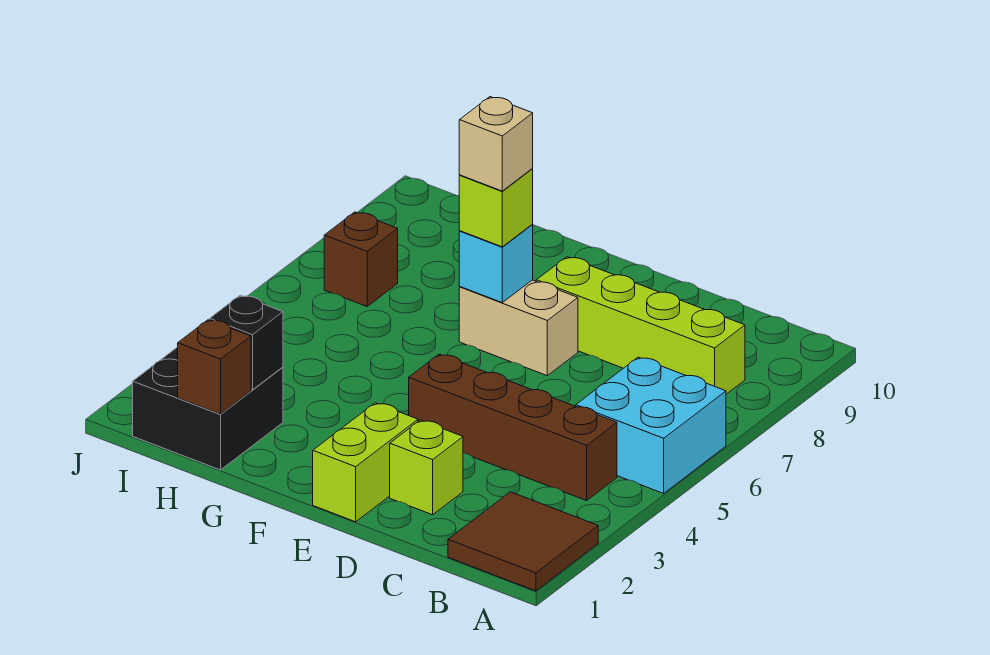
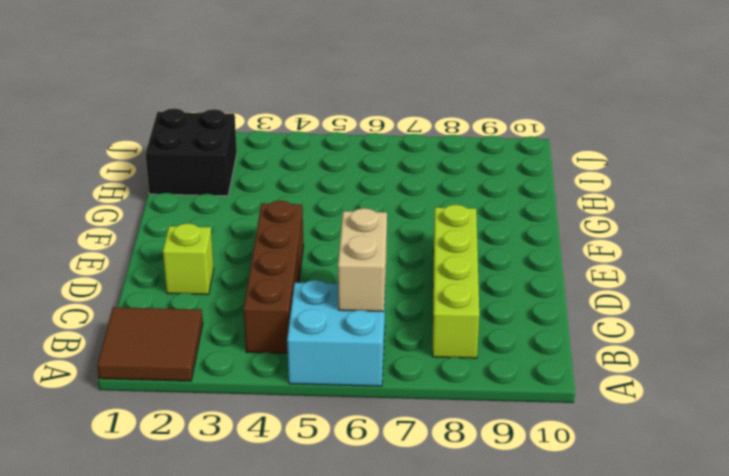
tan brick B6:C6 level 2 -> tan brick E7:F7 level 1
none -> lime brick E1:E2 level 1
none -> brown brick I7 level 1
none -> cyan brick F7 level 2

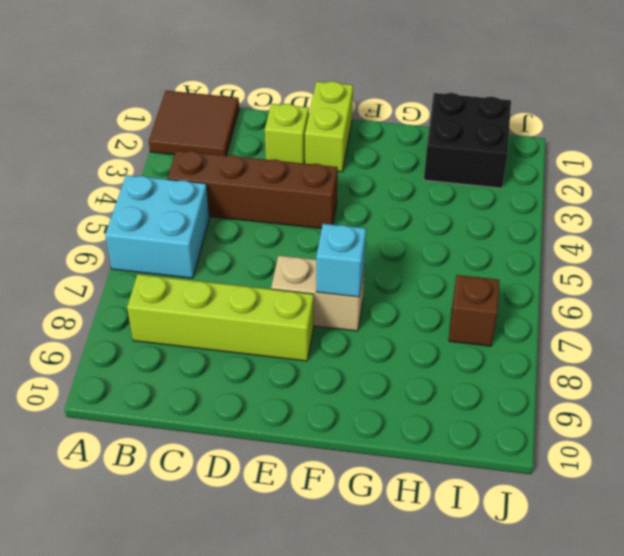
none -> brown brick H1 level 2
none -> black brick H2 level 2
none -> lime brick F7 level 3

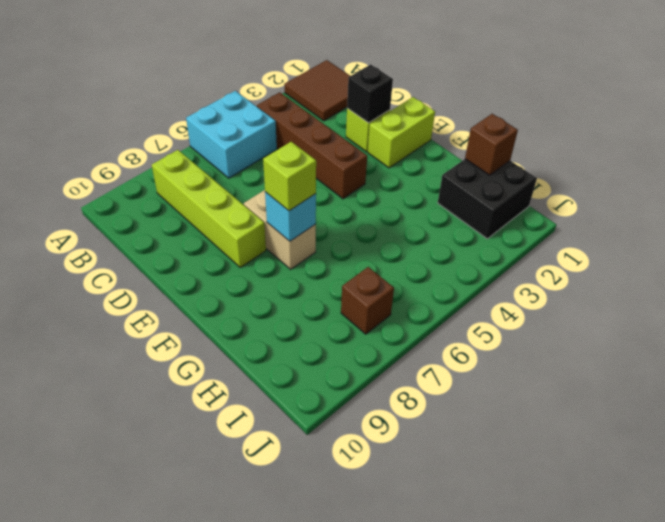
black brick D2 level 2 -> black brick H2 level 2
none -> tan brick F7 level 4

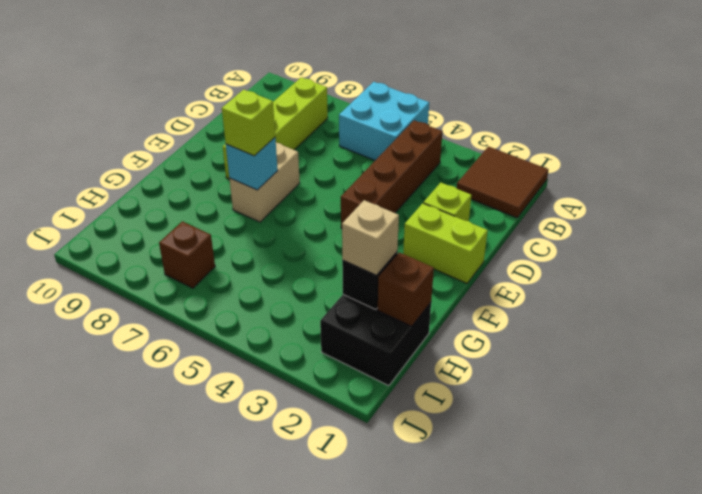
tan brick H2 level 3 -> tan brick F7 level 4

